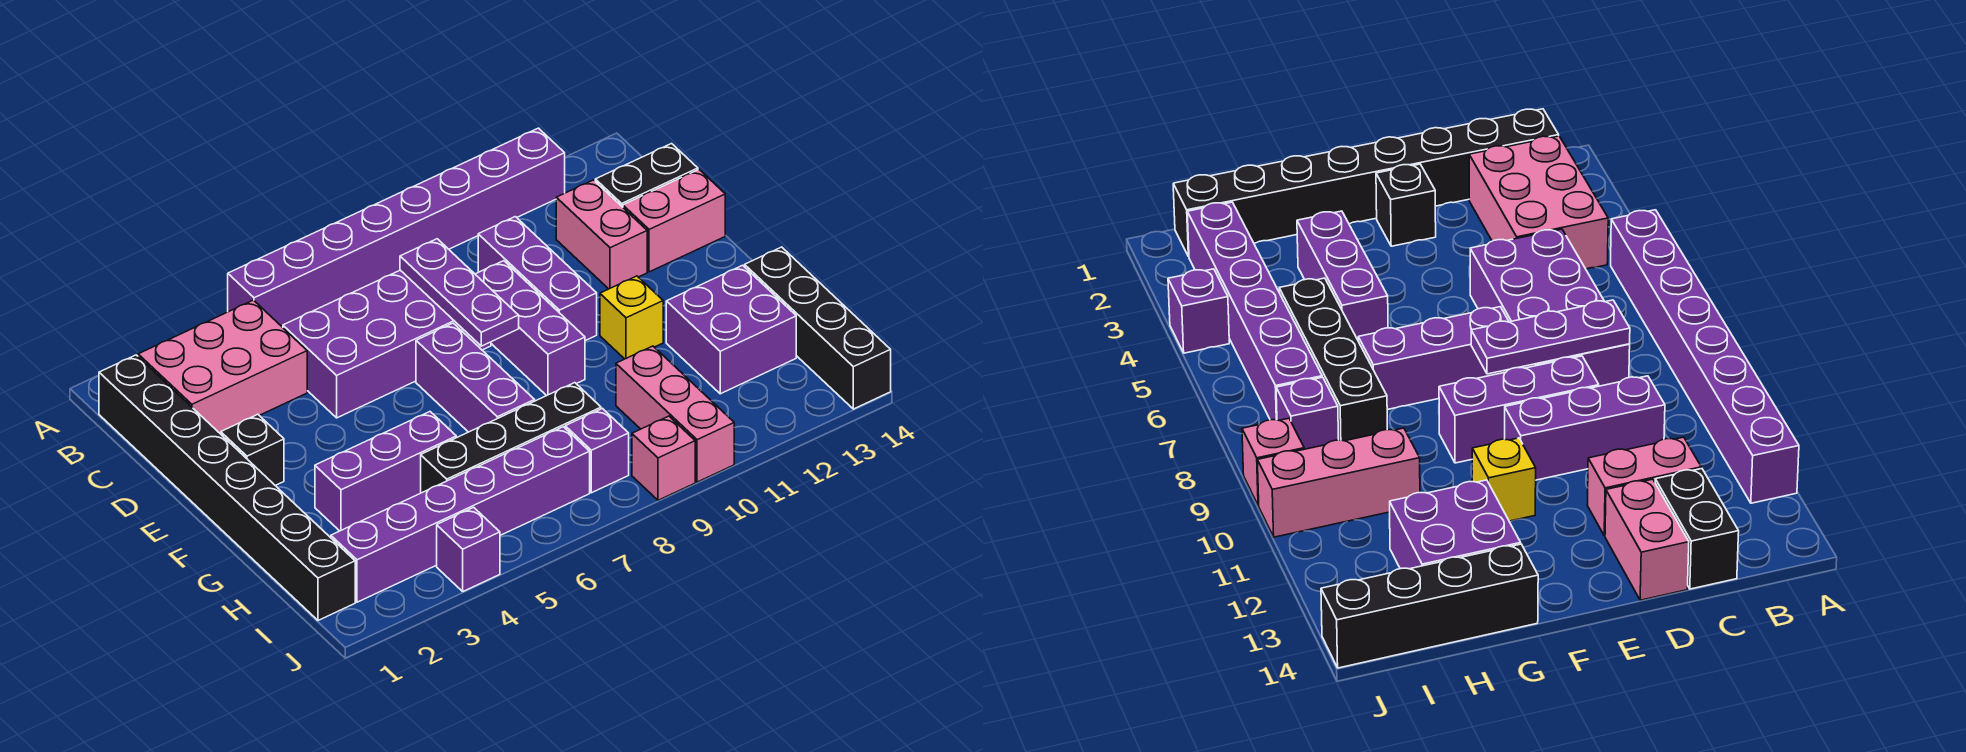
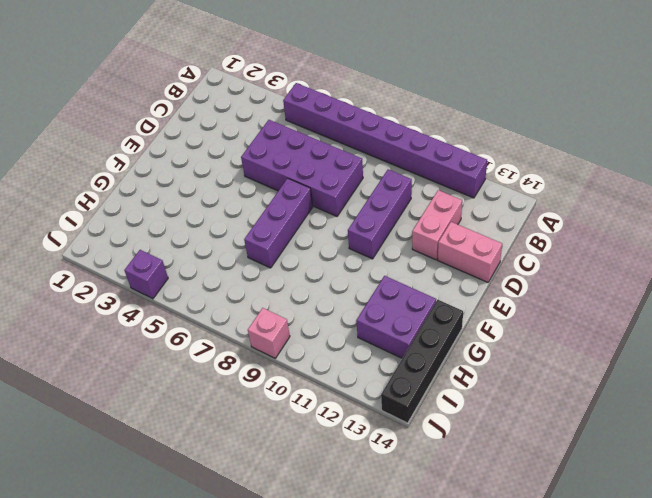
none -> black brick B1:I1 level 1
none -> pink brick B2:C4 level 1
none -> black brick C13:C14 level 1

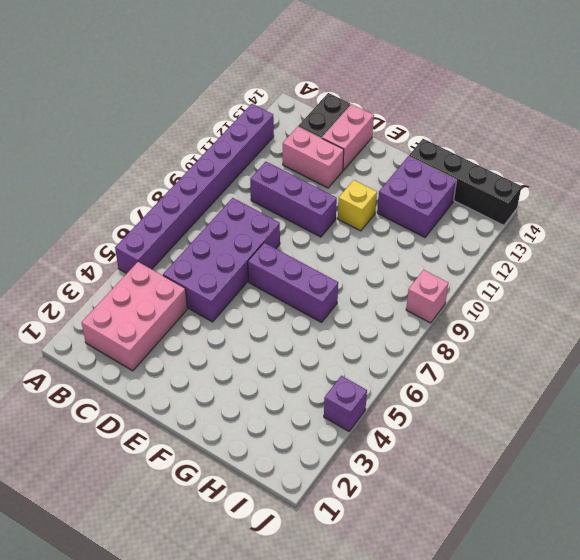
none -> black brick B1:I1 level 1
none -> purple brick D9:F9 level 1
none -> black brick E2 level 1

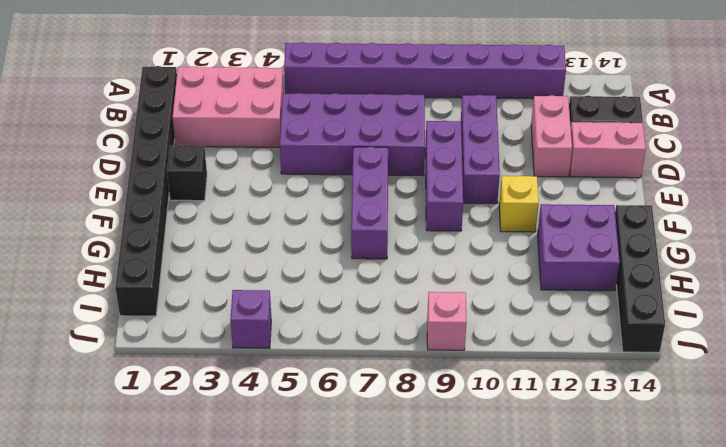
none -> purple brick G3:G5 level 1
none -> black brick H5:H8 level 1
none -> pink brick H10:J10 level 1

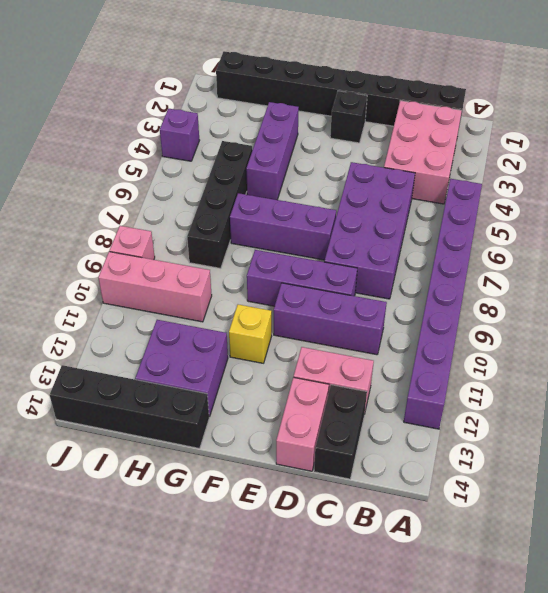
none -> purple brick I2:I7 level 1
none -> purple brick I8 level 1
none -> purple plate C8:E8 level 2

